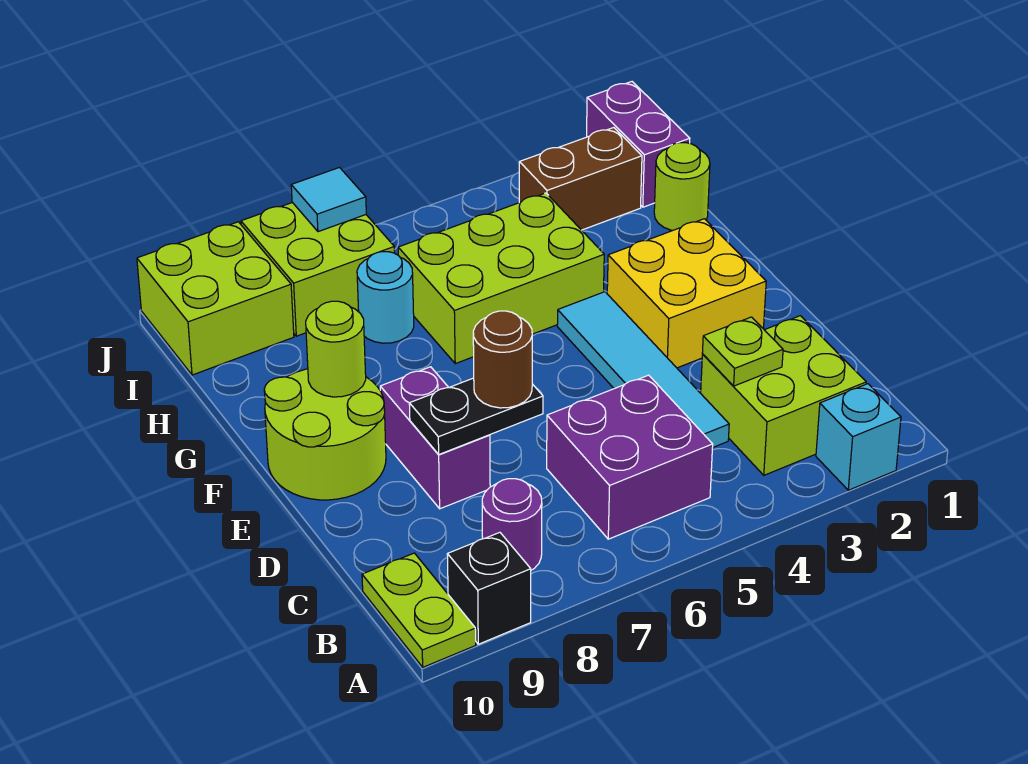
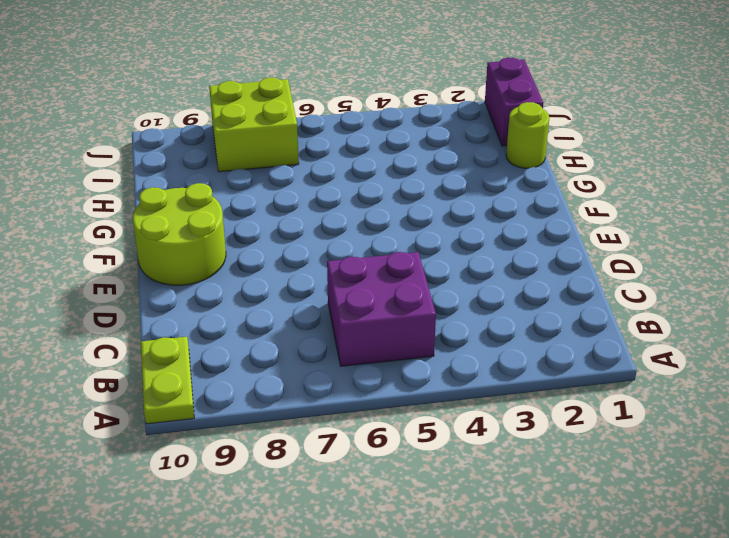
none -> cyan brick A2 level 1
none -> black brick A9 level 1
none -> lime brick B2:C3 level 1

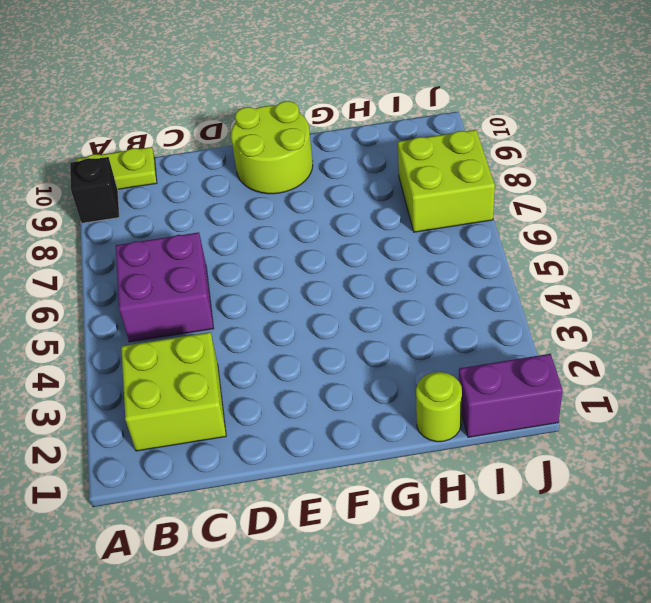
none -> cyan brick A2 level 1
none -> purple round brick B8 level 1
none -> cyan tile C4:F4 level 1

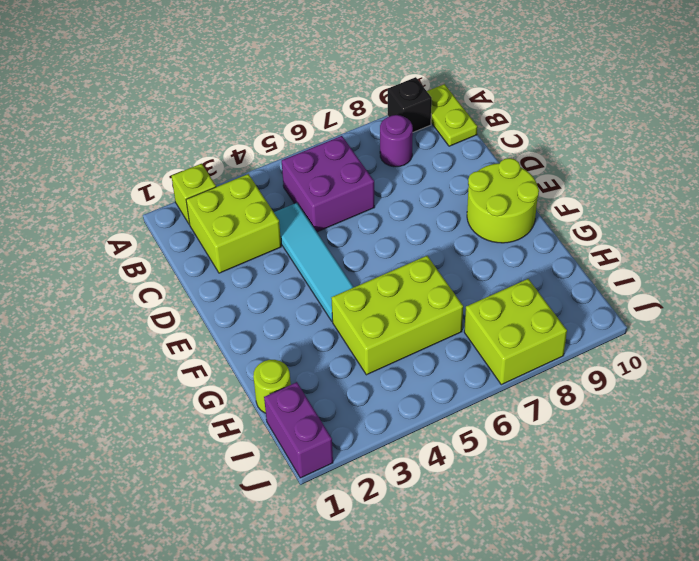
lime brick A2 level 1 -> cyan brick A2 level 1
none -> purple brick D8:E8 level 1
none -> yellow brick E2:F3 level 1
none -> cyan round brick H7 level 1

